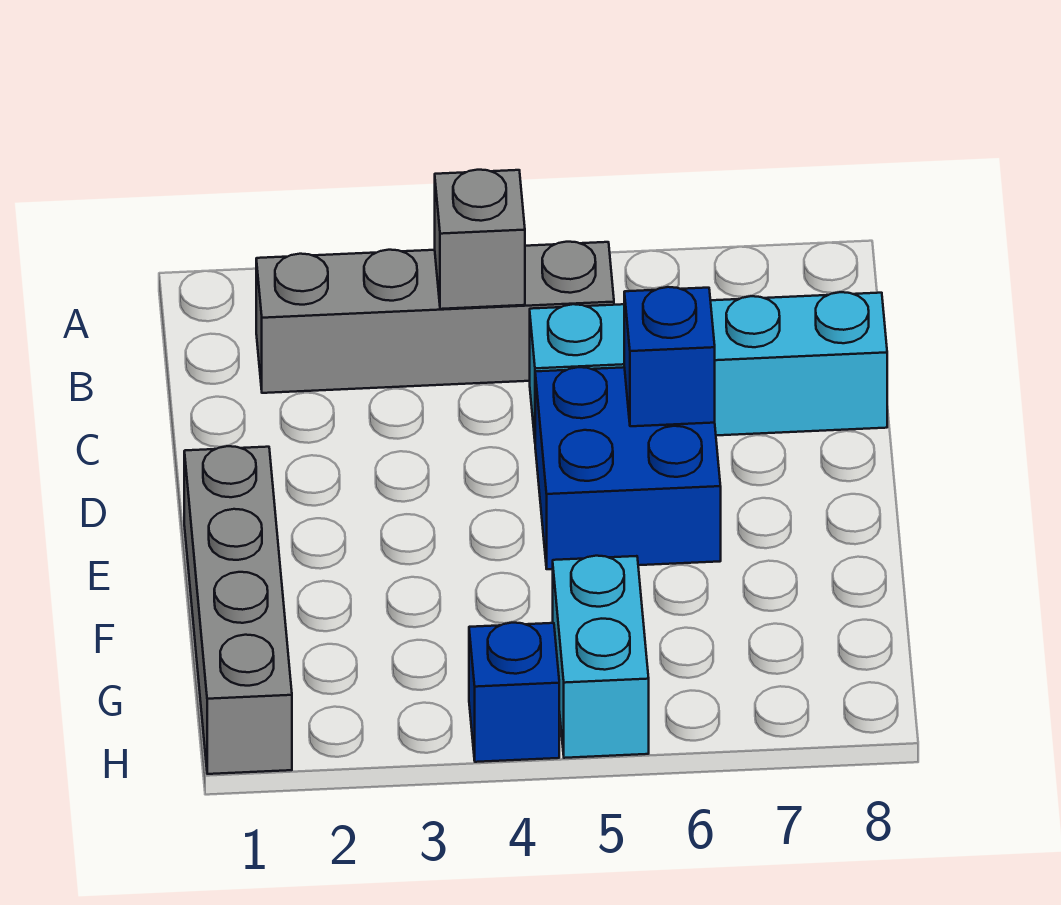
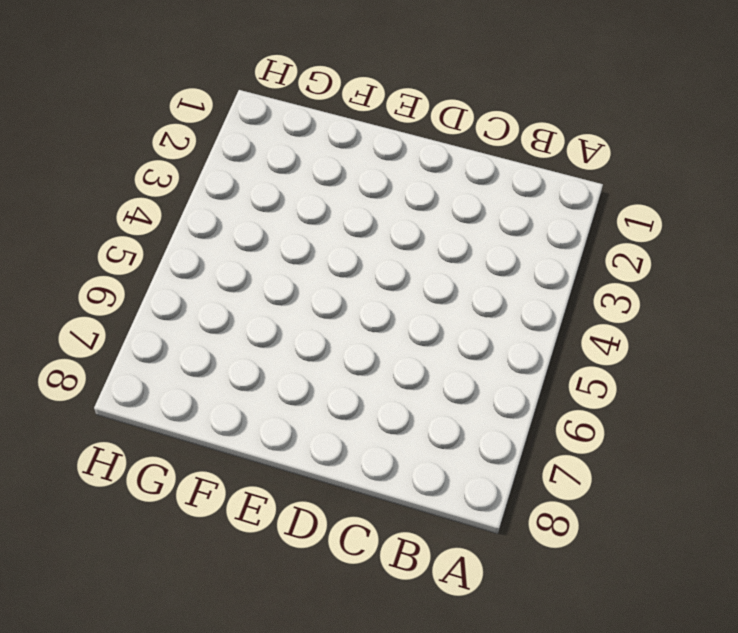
none -> grey brick B2:B5 level 1
none -> cyan brick C5:C8 level 1

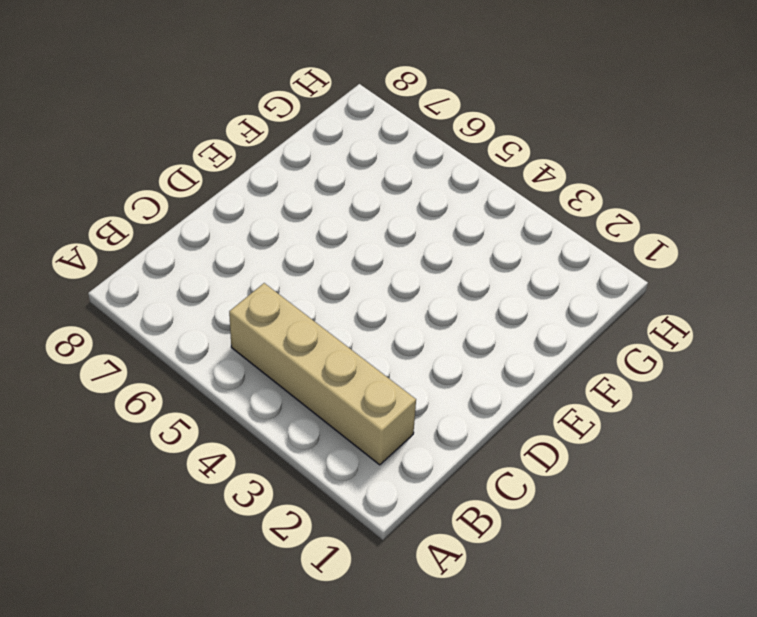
tan brick B2:B5 level 1 -> grey brick B2:B5 level 1
none -> cyan brick C5:C8 level 1
none -> blue brick D5:E6 level 1

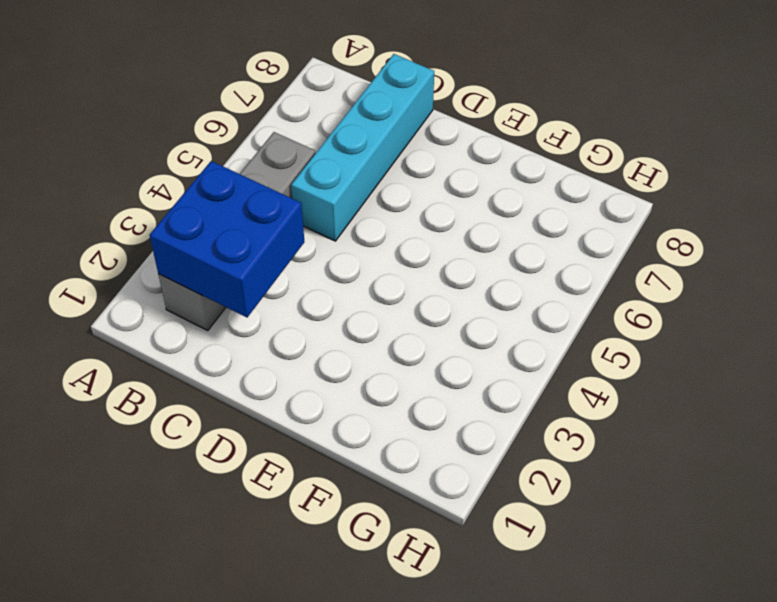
blue brick B2:C3 level 2 -> blue brick D5:E6 level 1
none -> grey brick E1:H1 level 1
none -> cyan brick G5:H5 level 1

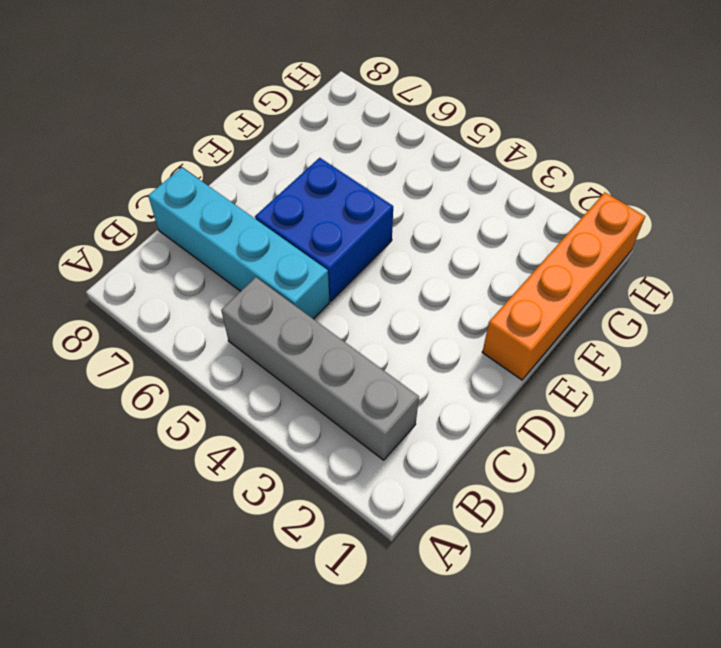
orange brick E1:H1 level 1 -> grey brick E1:H1 level 1
none -> cyan brick G5:H5 level 1
none -> blue brick H4 level 1

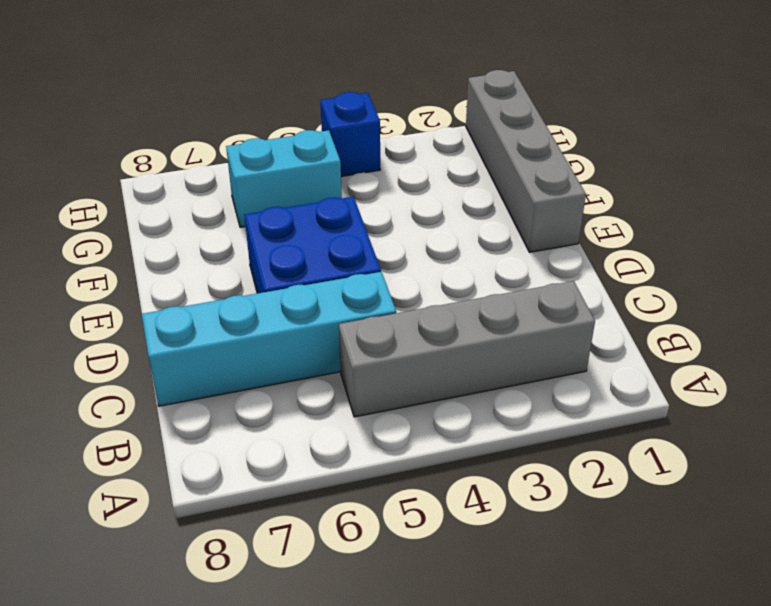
cyan brick G5:G6 level 1 -> cyan brick G5:H5 level 1
none -> grey brick B4 level 2
none -> blue brick D6 level 2

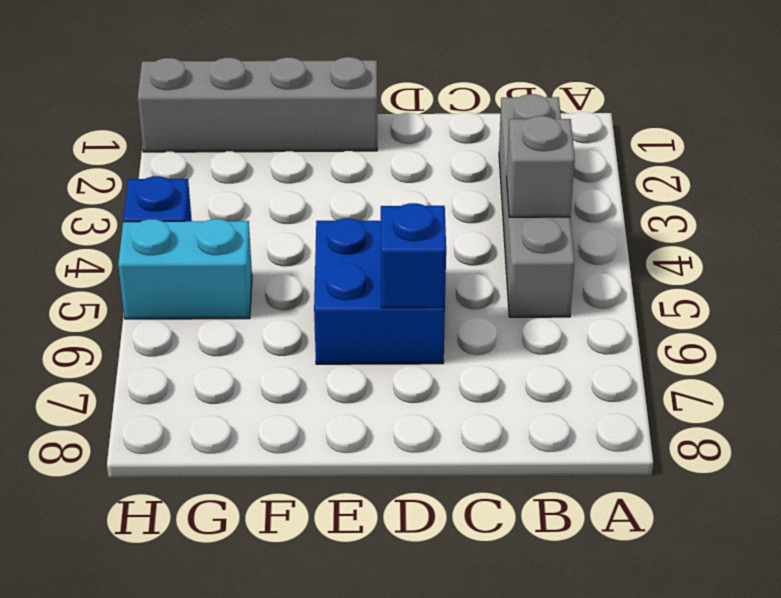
none -> cyan brick C5:C8 level 1

